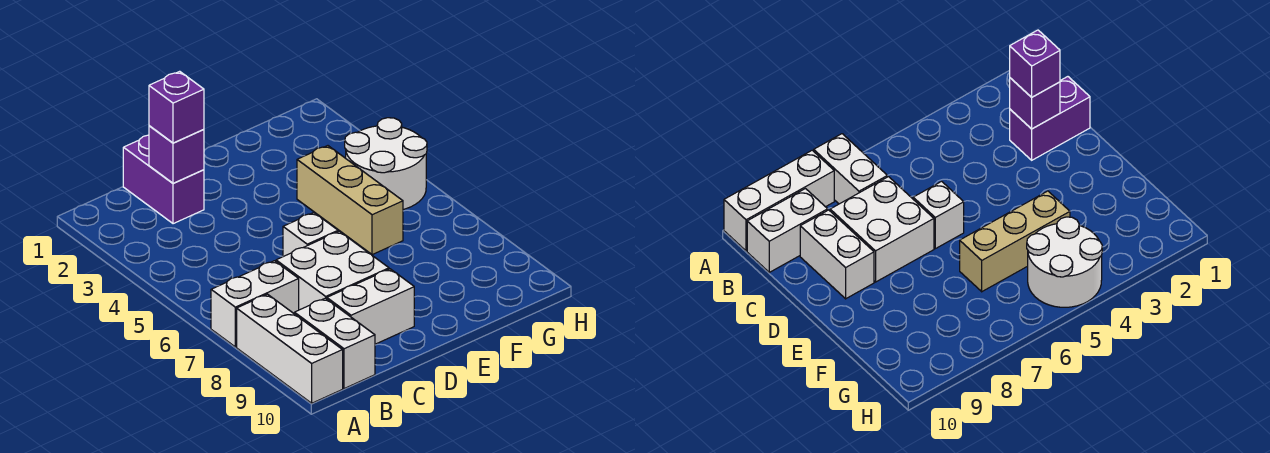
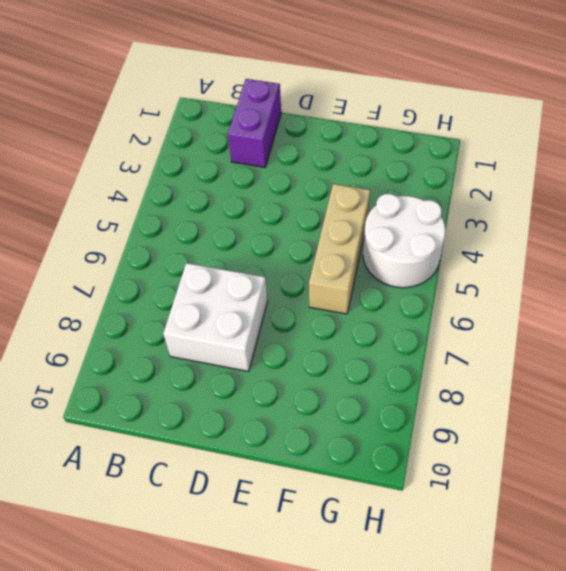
none -> white brick A7:B7 level 1
none -> white brick A8:A10 level 1

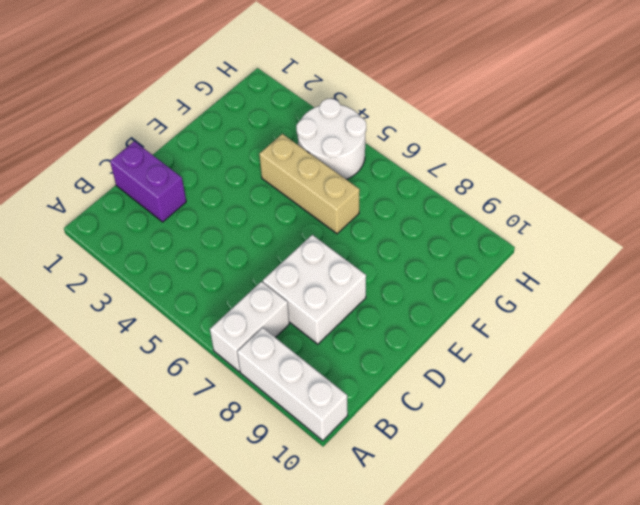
none -> white brick B9:B10 level 1
none -> white brick C9:D9 level 1

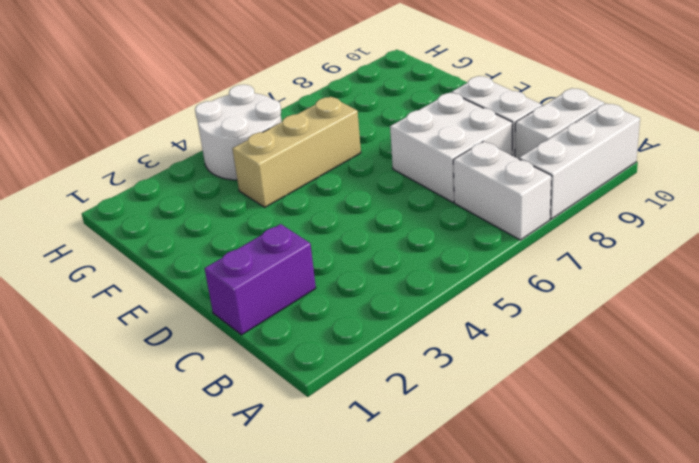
none -> white brick D6 level 1
none -> purple brick C2 level 2

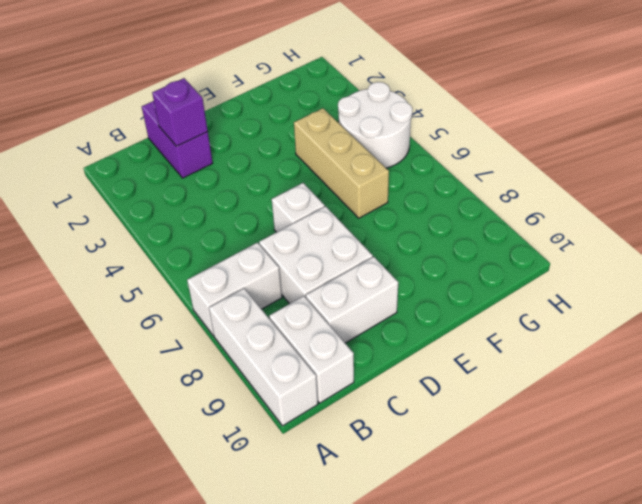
none -> purple brick C2 level 3

